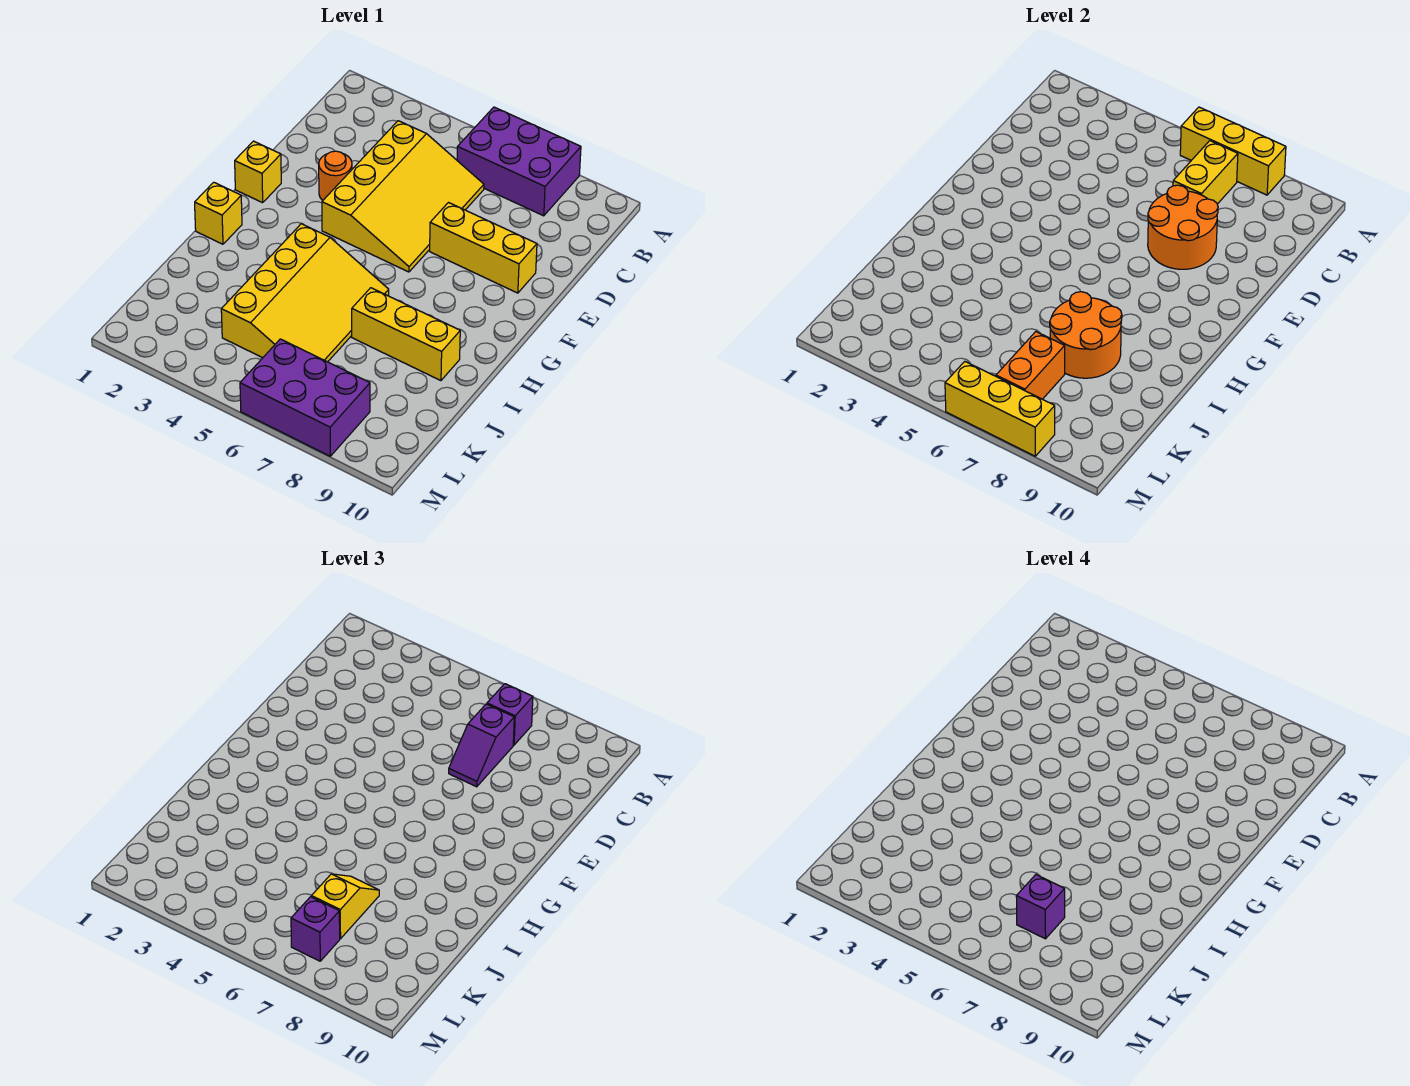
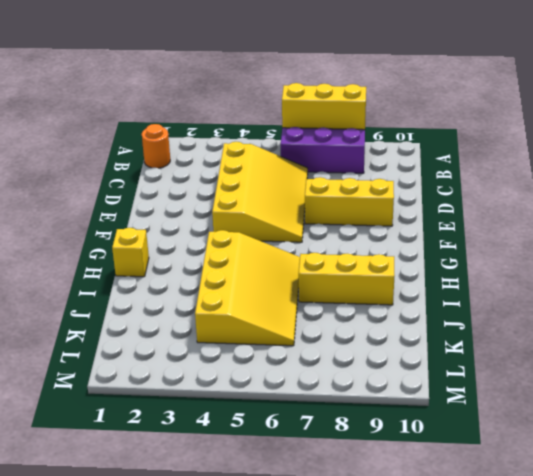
orange round brick B1 level 1 -> orange round brick E3 level 1
none -> yellow brick F1 level 1
none -> purple brick L6:M8 level 1
none -> yellow brick B7:C7 level 2

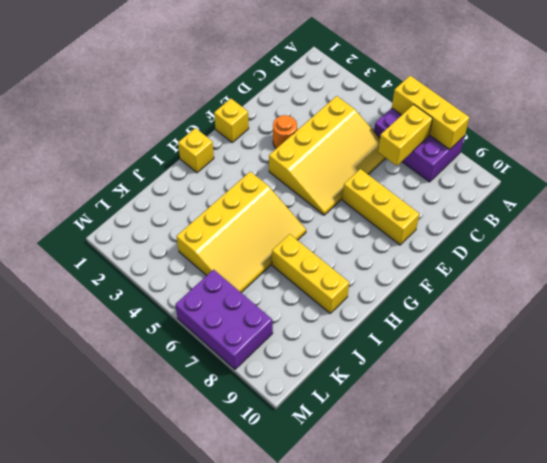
none -> orange round brick D7:E8 level 2
none -> orange round brick I7:J8 level 2
none -> orange brick K7:L7 level 2

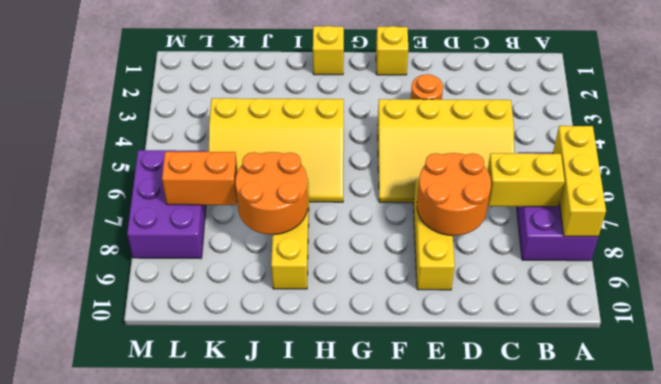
none -> yellow brick M6:M8 level 2
none -> purple brick B7 level 3
none -> purple slope C7:D7 level 3 top C

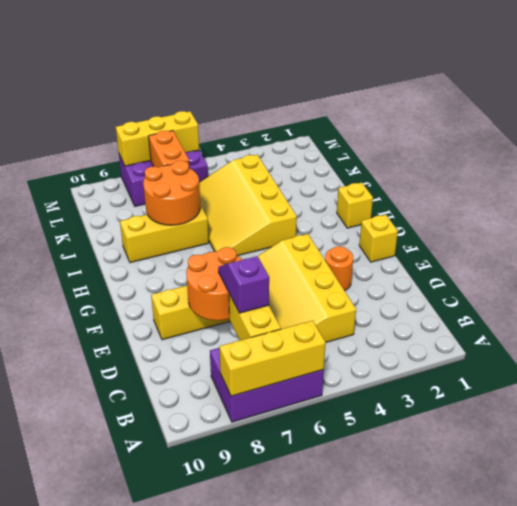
none -> purple brick B7 level 3
none -> yellow slope J7:K7 level 3 top K
none -> purple brick L7 level 3

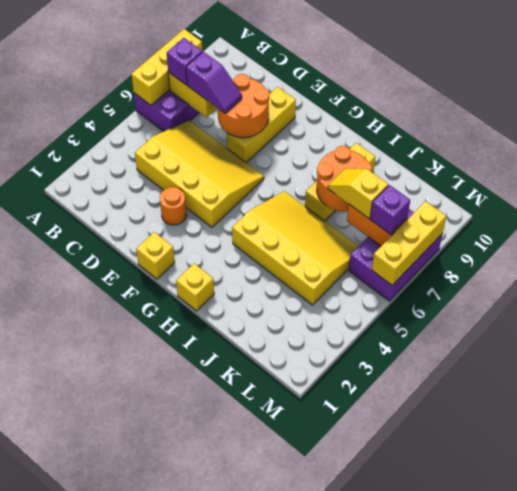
none -> purple brick K7 level 4

